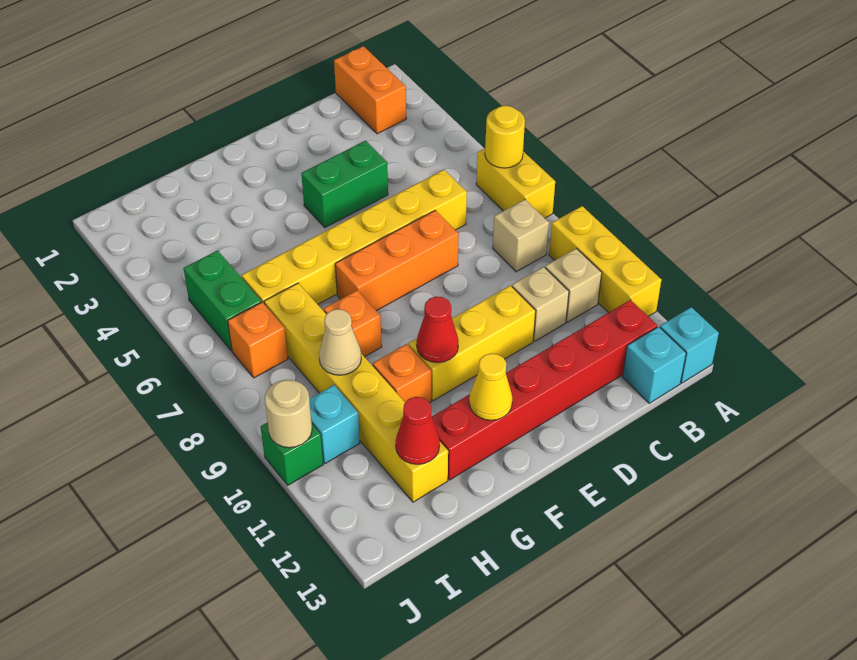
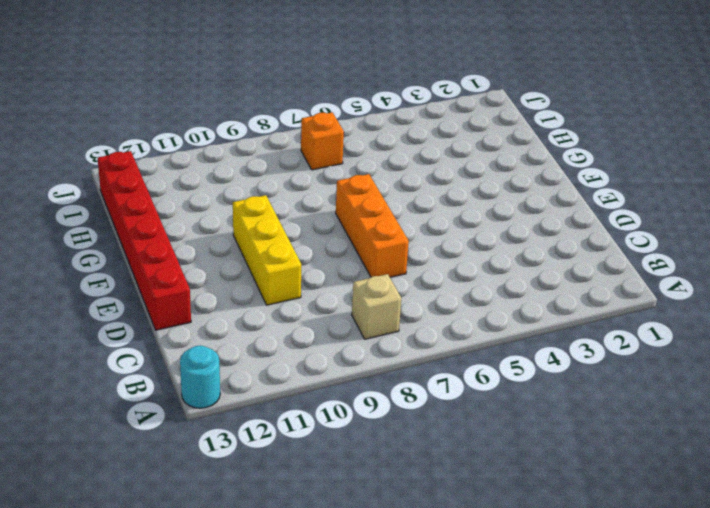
cyan round brick A13 level 1 -> cyan brick A13 level 1
red brick D13:I13 level 1 -> red brick B12:G12 level 1
none -> yellow brick A6:A7 level 1
none -> yellow brick A9:A11 level 1
none -> orange brick B1:B2 level 1

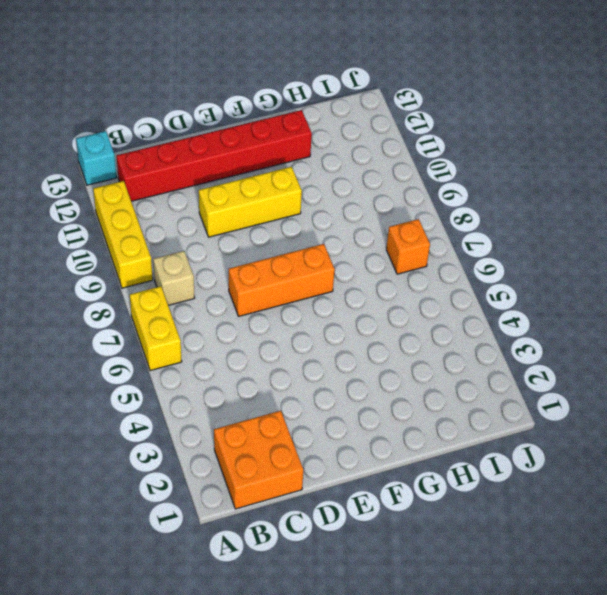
orange brick B1:C2 level 1 -> orange brick B1:B2 level 1
none -> tan brick B10 level 1
none -> cyan brick B13 level 1
none -> yellow brick C6:H6 level 1

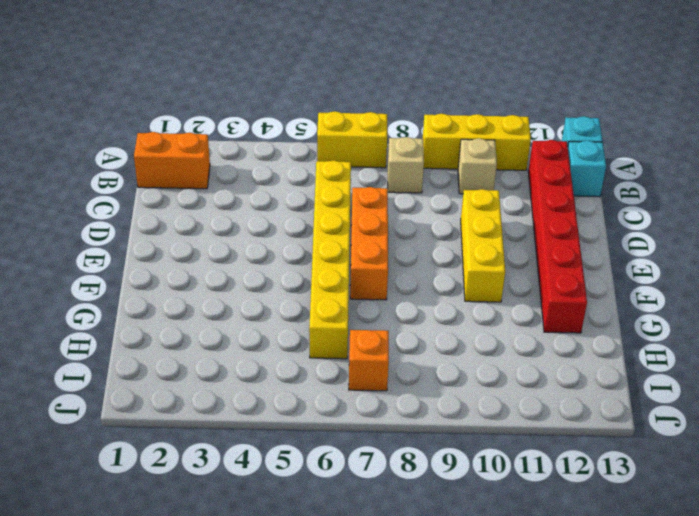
none -> tan brick C10 level 1
none -> green brick D4:E4 level 1
none -> orange brick G8 level 1

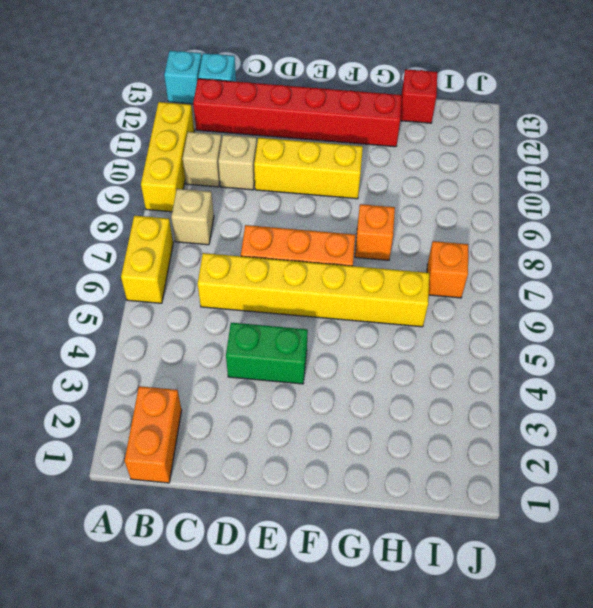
red brick H13 level 1 -> none
none -> orange brick G10 level 1
none -> yellow brick H7:H12 level 1
none -> green brick I5:I6 level 1

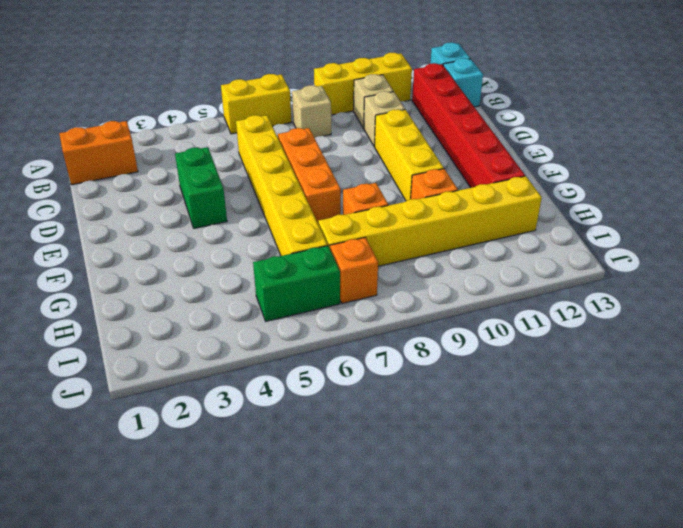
none -> cyan brick I10 level 1
none -> green brick J10 level 1
none -> yellow round brick A6 level 2

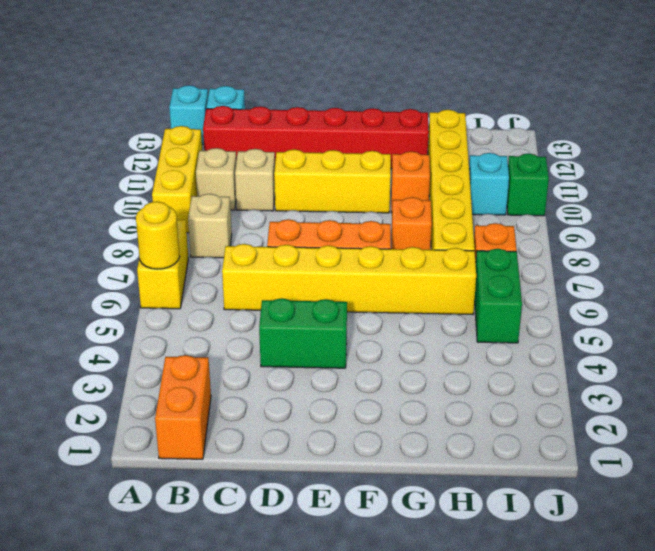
none -> red cone F10 level 2
none -> yellow cone F12 level 2
none -> tan cone H9 level 2

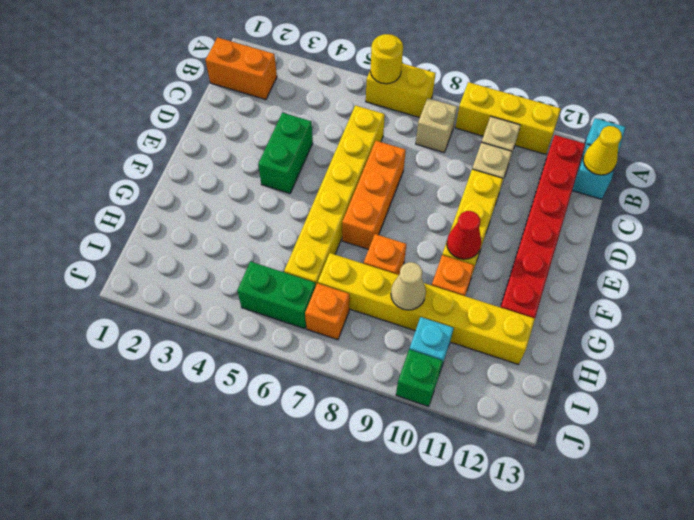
yellow cone B13 level 2 -> yellow cone F12 level 2
none -> red cone H12 level 2
none -> tan round brick J10 level 2

